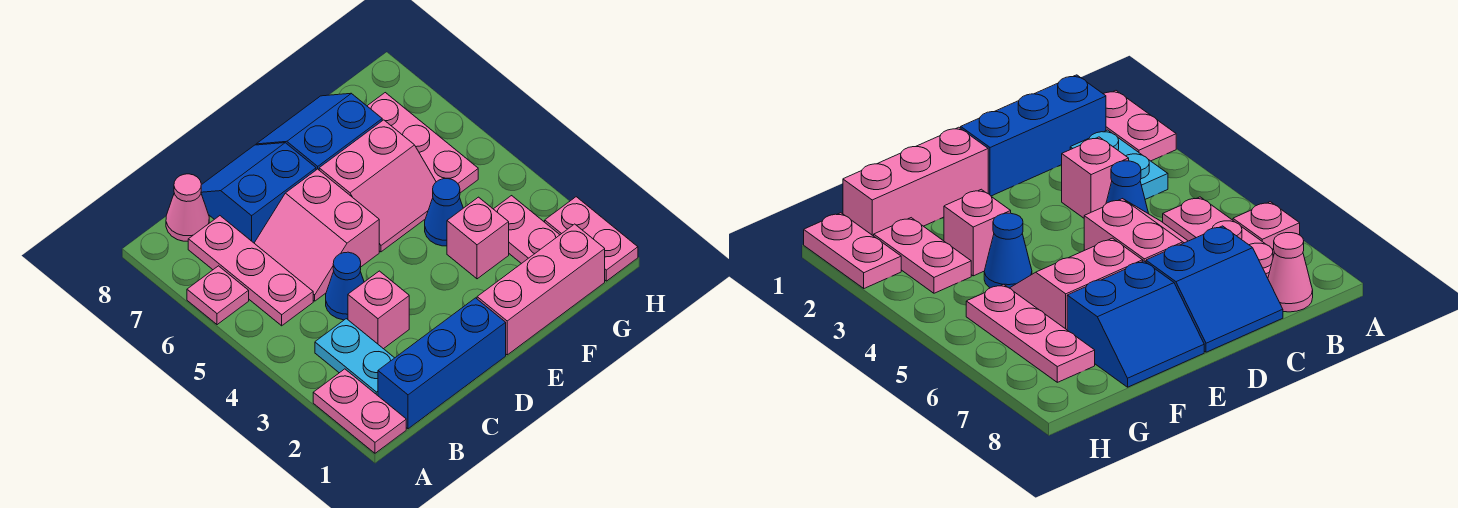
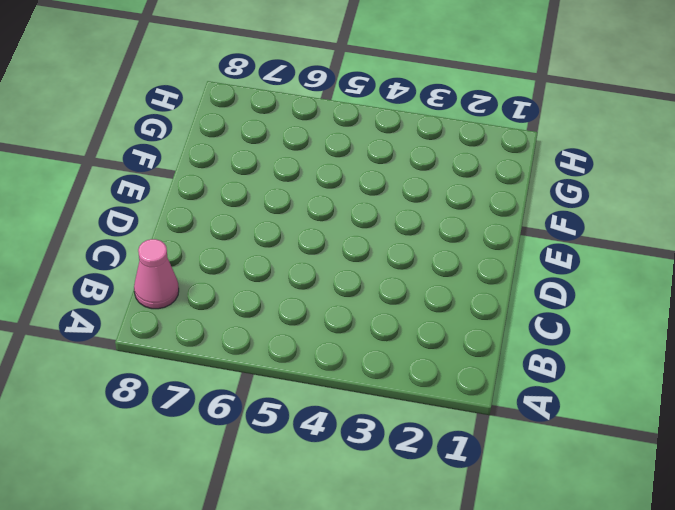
none -> pink plate A1:A2 level 1
none -> pink plate A6 level 1
none -> blue brick B1:D1 level 1

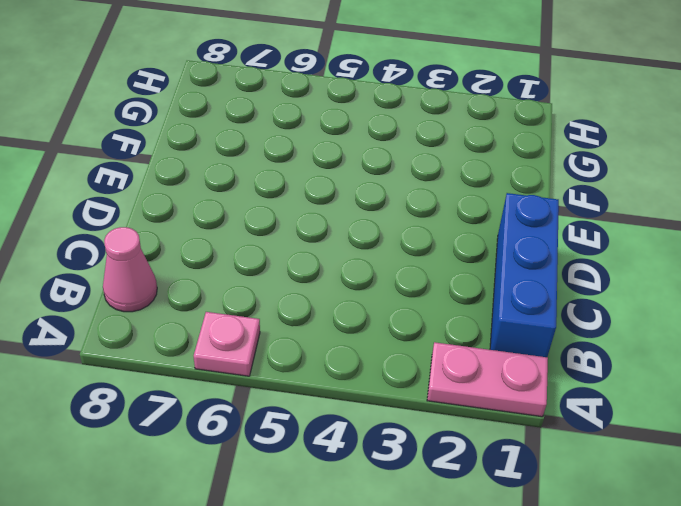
none -> cyan plate B2:B3 level 1
none -> pink plate B5:B7 level 1
none -> pink brick C3 level 1

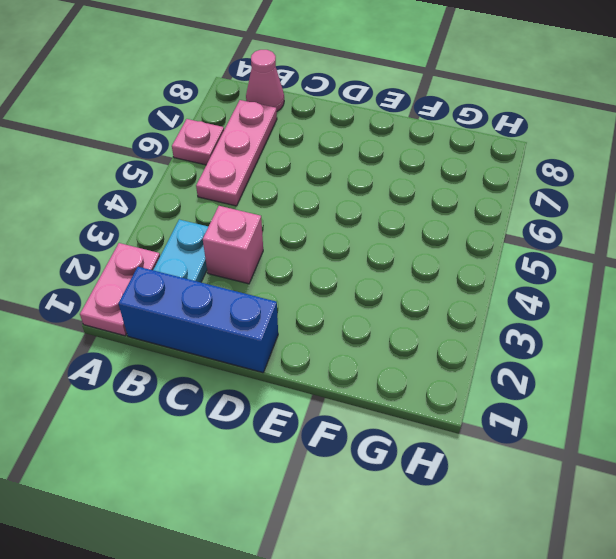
none -> blue cone C4 level 1
none -> pink slope C5:D6 level 1 top D
none -> blue slope C7:D8 level 1 top 7

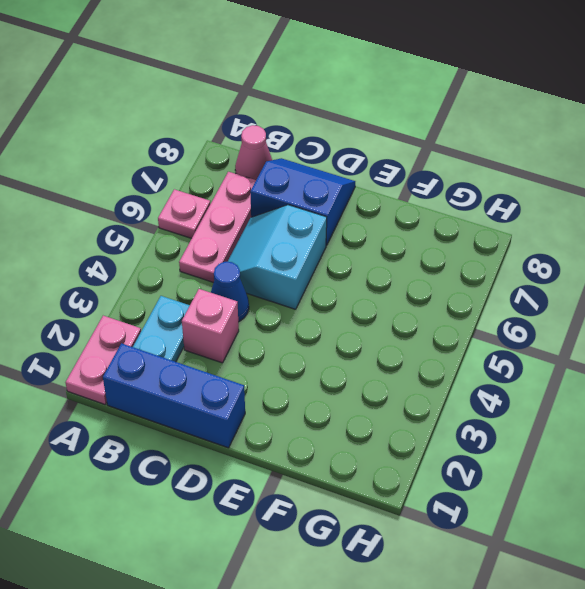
cyan slope C5:D6 level 1 top D -> pink slope C5:D6 level 1 top D
none -> pink brick E1:G1 level 1
none -> pink slope E5:F6 level 1 top 6
none -> blue slope E7:F8 level 1 top 7

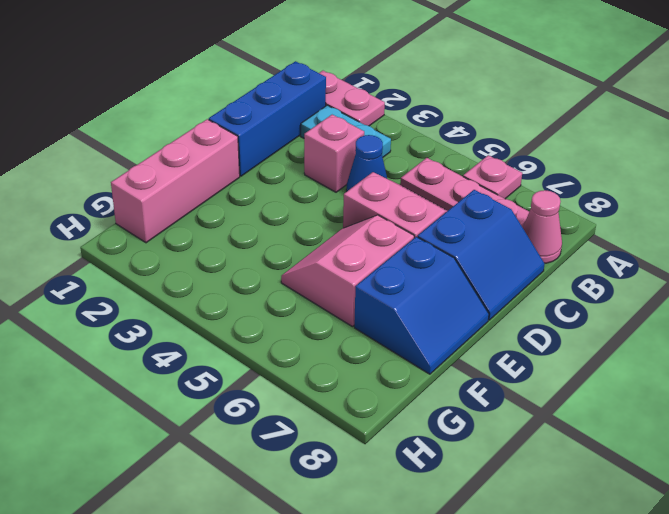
none -> pink brick F3 level 1
none -> blue cone F4 level 1
none -> pink plate G2:G3 level 1

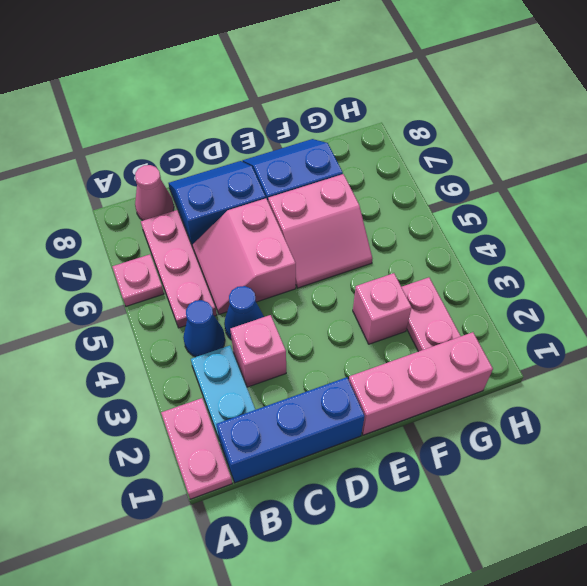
blue cone B4 level 1 -> blue cone F4 level 1
none -> pink plate G5:G7 level 1
none -> pink plate H1:H2 level 1

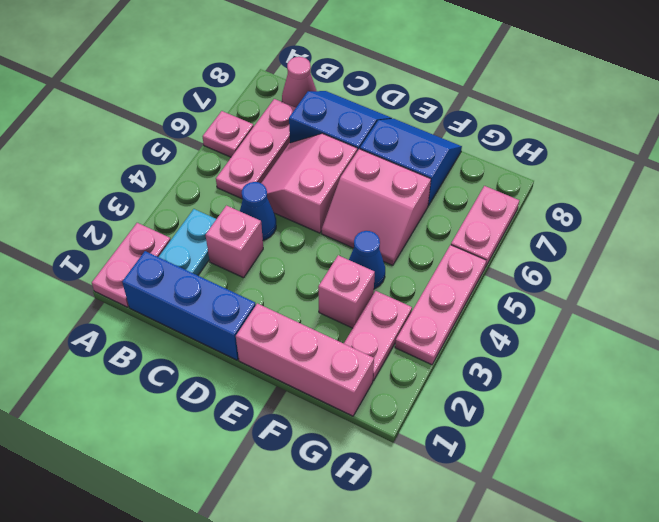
pink plate H3:H5 level 1 -> pink plate G5:G7 level 1
pink plate H6:H7 level 1 -> pink plate H1:H2 level 1

